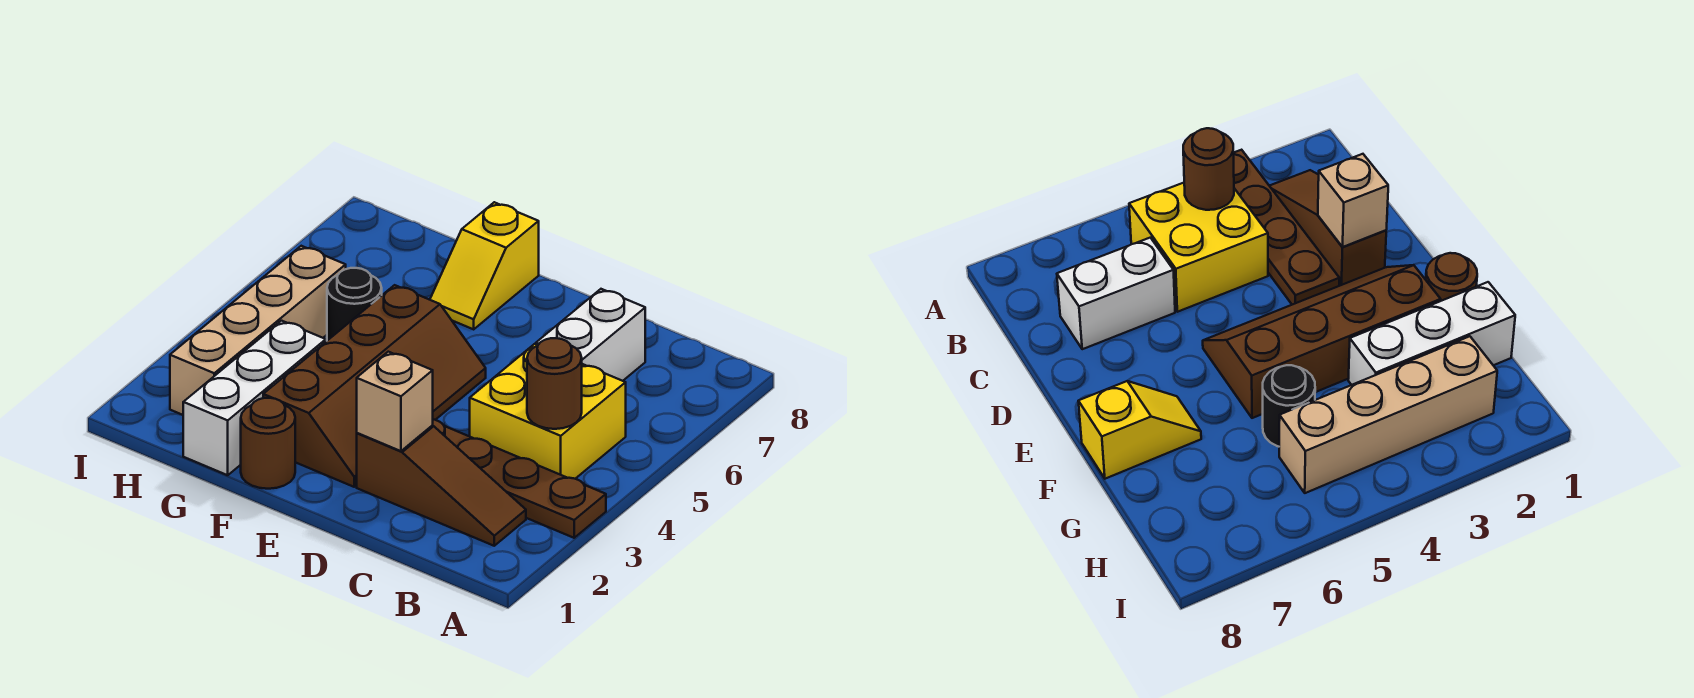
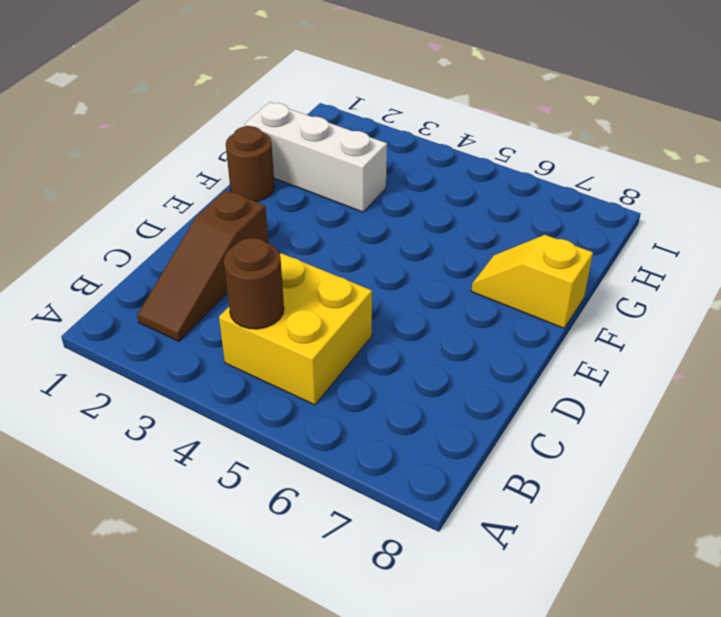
none -> brown plate A3:D3 level 1
none -> white brick C6:C7 level 1
none -> brown slope E2:F5 level 1 top F

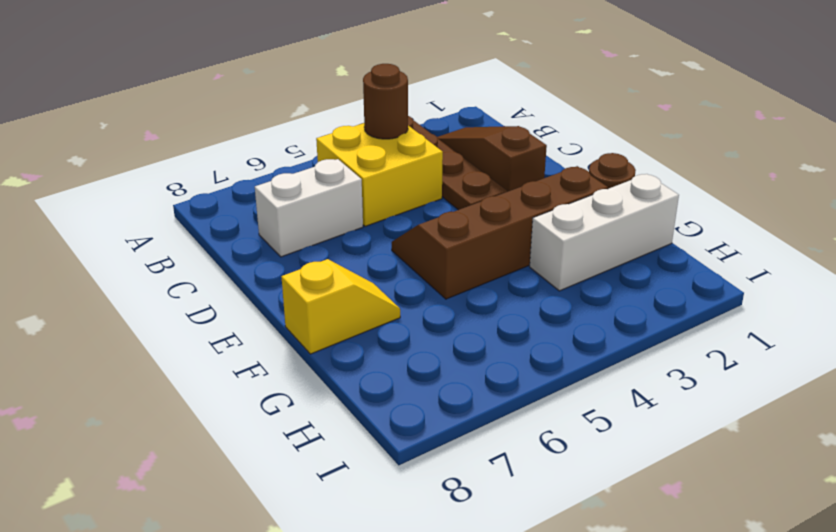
none -> black round brick G5 level 1
none -> tan brick H2:H5 level 1
none -> tan brick D2 level 2

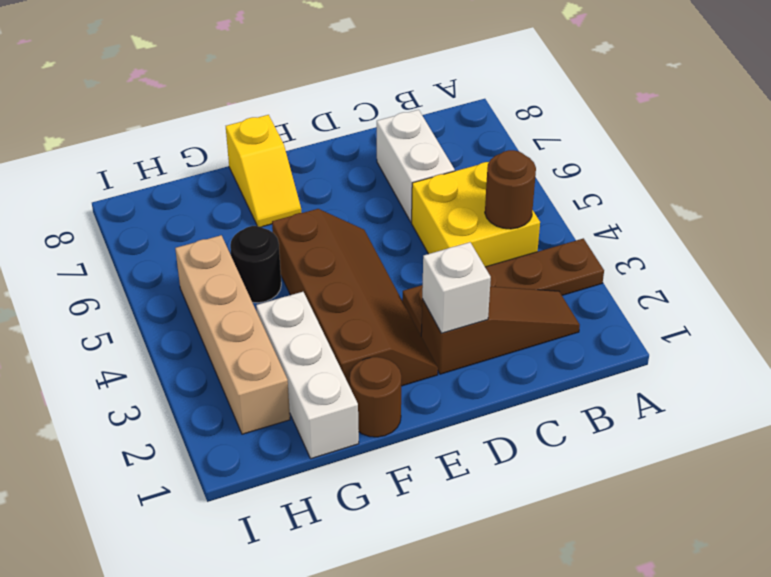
white brick D2 level 2 -> tan brick D2 level 2

